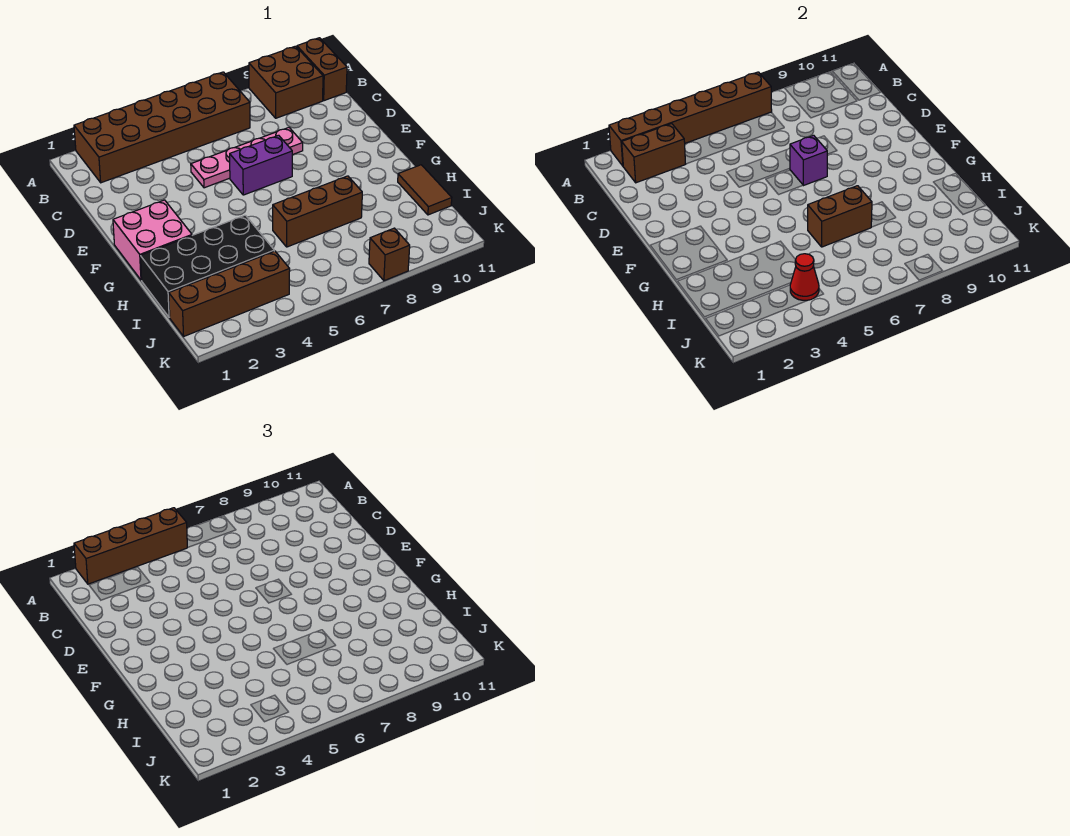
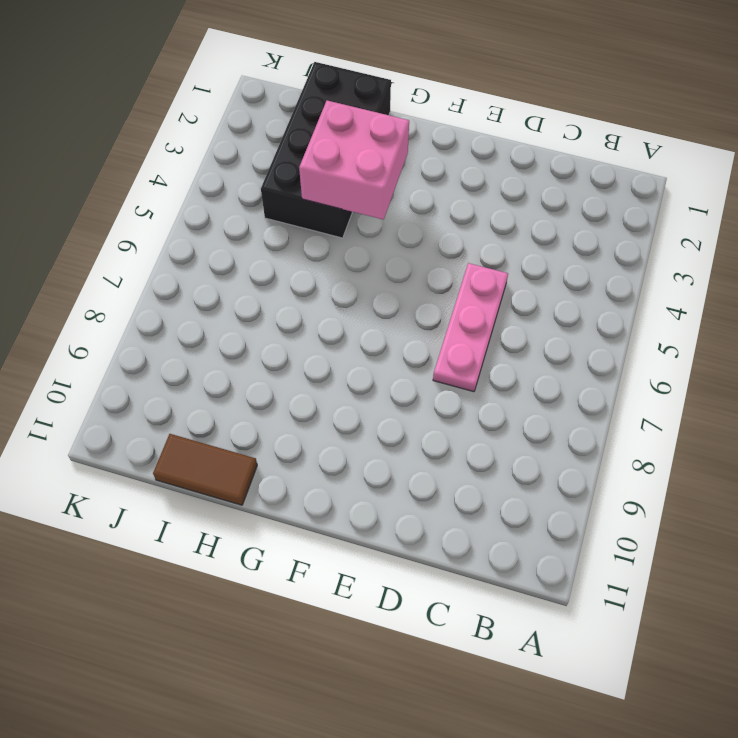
pink plate D5:D7 level 1 -> pink plate D5:D8 level 1
pink brick G3:H4 level 2 -> pink brick F1:G2 level 1
none -> brown brick A2:B7 level 1
none -> brown brick A9:B10 level 1
none -> brown brick A11:B11 level 1

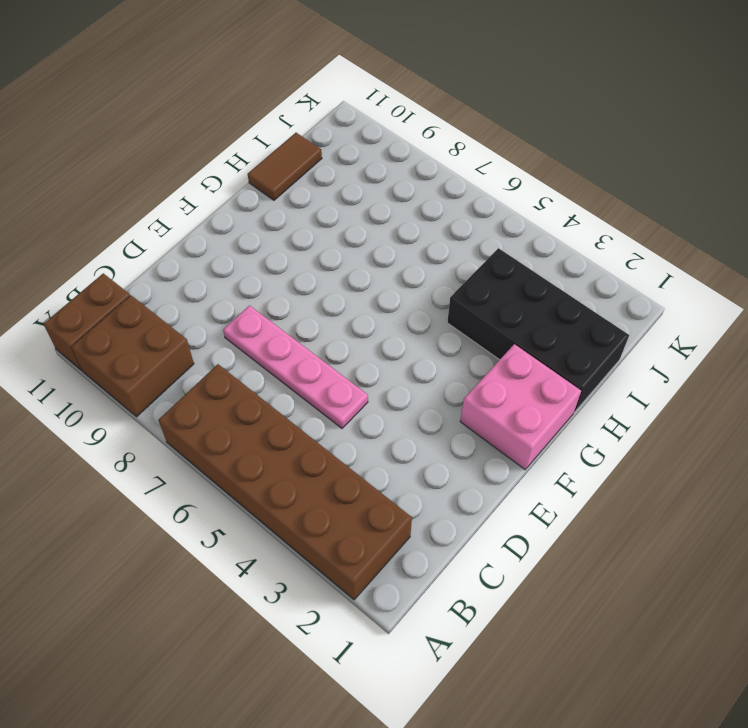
none -> purple brick E6:E7 level 1
none -> brown brick H6:H8 level 1
none -> brown brick J1:J4 level 1

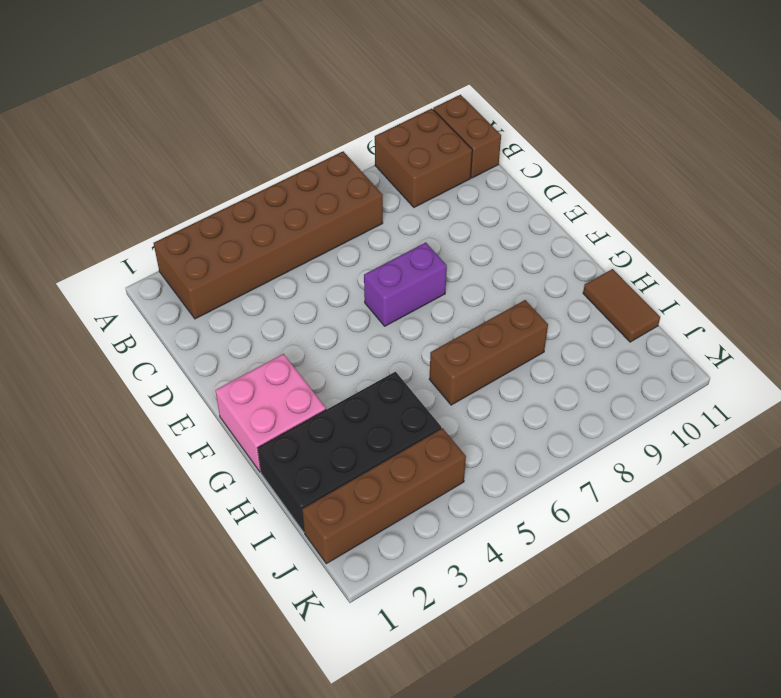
none -> pink plate D5:D8 level 1
none -> brown brick K8 level 1
none -> brown brick A2:A7 level 2

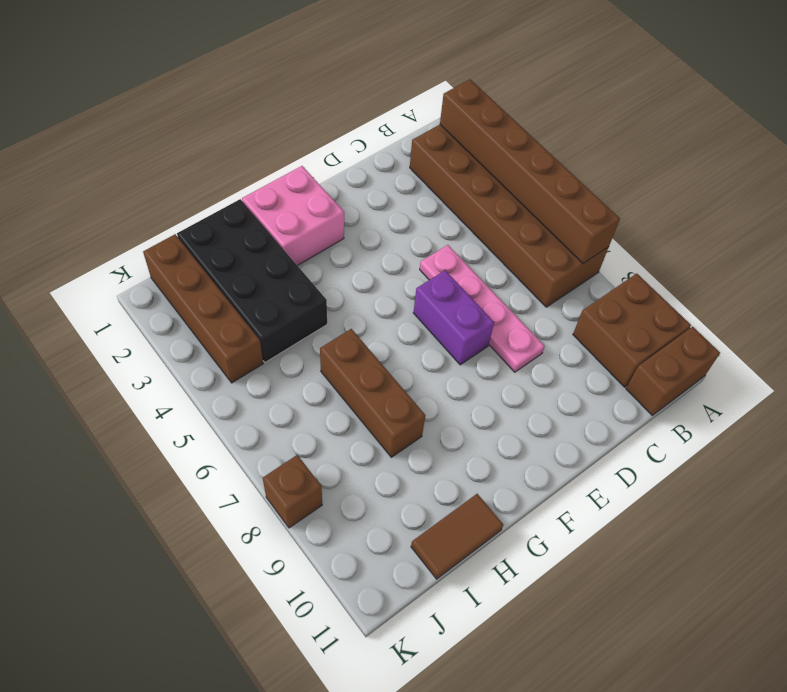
none -> brown brick B2:B3 level 2
none -> purple brick E7 level 2
none -> brown brick H6:H7 level 2

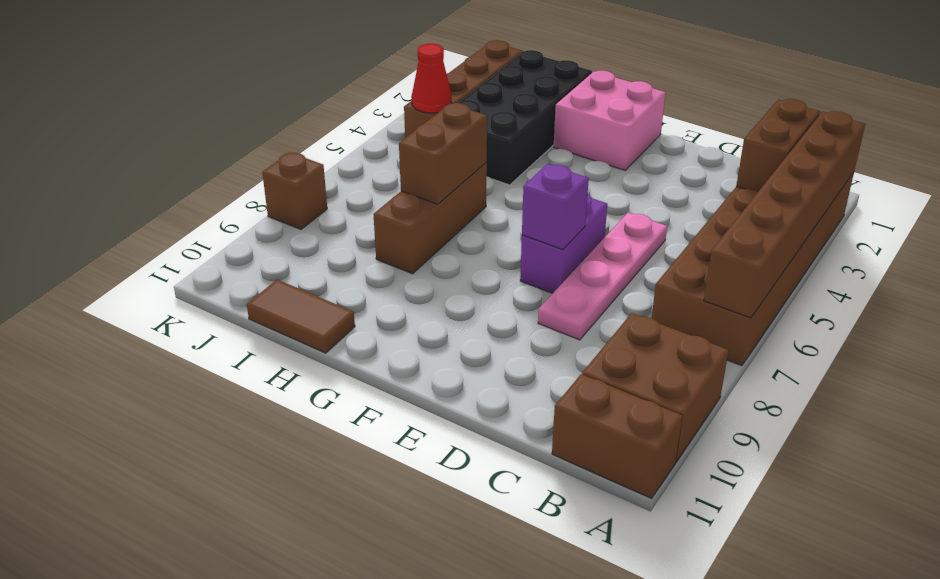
none -> brown brick A2:A5 level 3

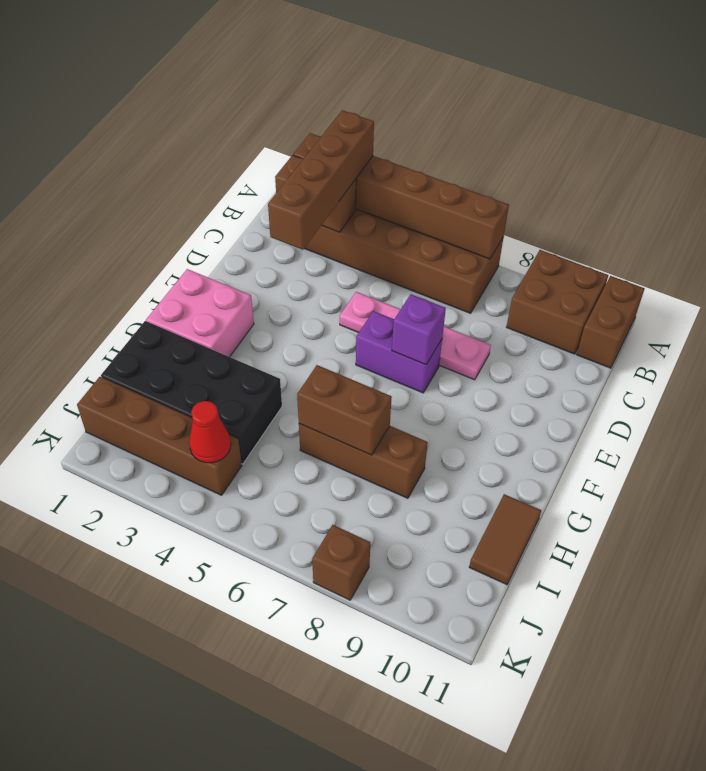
brown brick A3:D3 level 3 -> brown brick A2:A5 level 3

